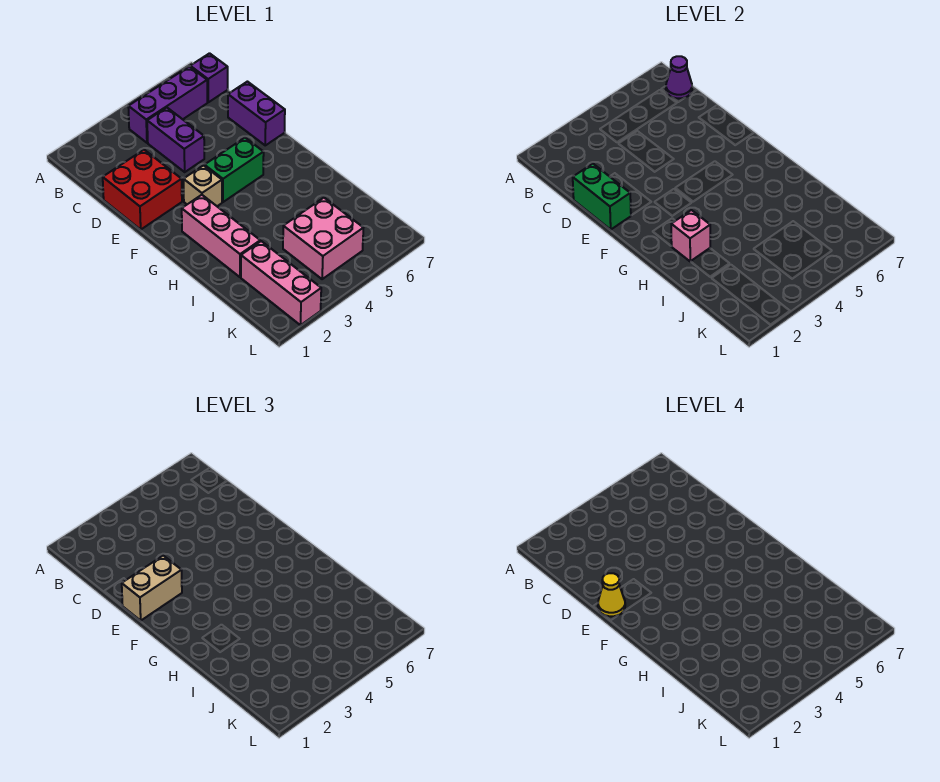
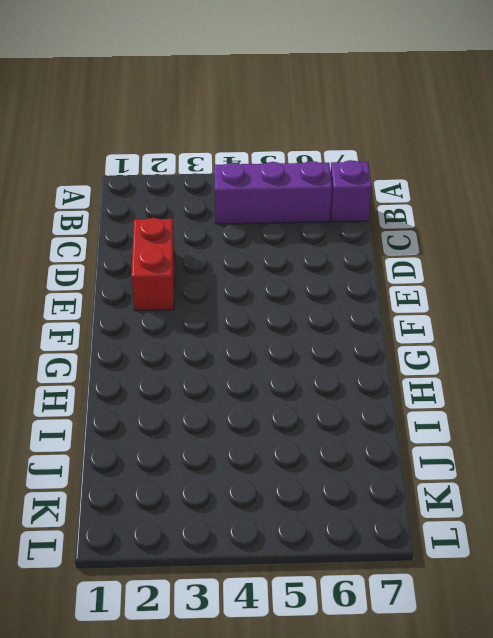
red brick D2:E2 level 1 -> red brick D1:E2 level 1
none -> purple brick C4:D4 level 1
none -> purple brick D7:E7 level 1
none -> tan brick F3 level 1

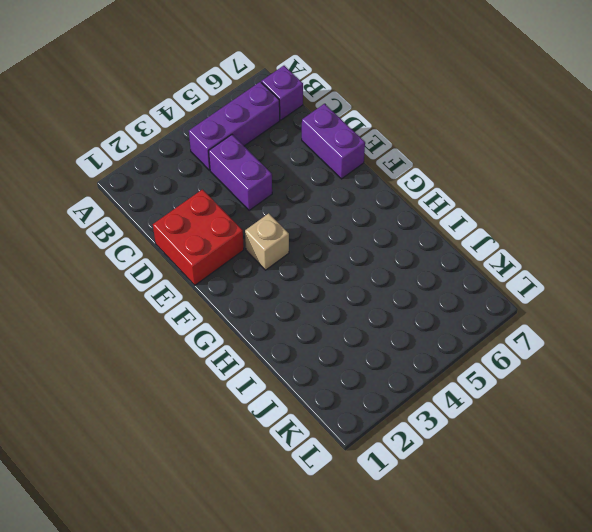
none -> green brick F4:F5 level 1
none -> pink brick G2:I2 level 1
none -> pink brick J2:L2 level 1

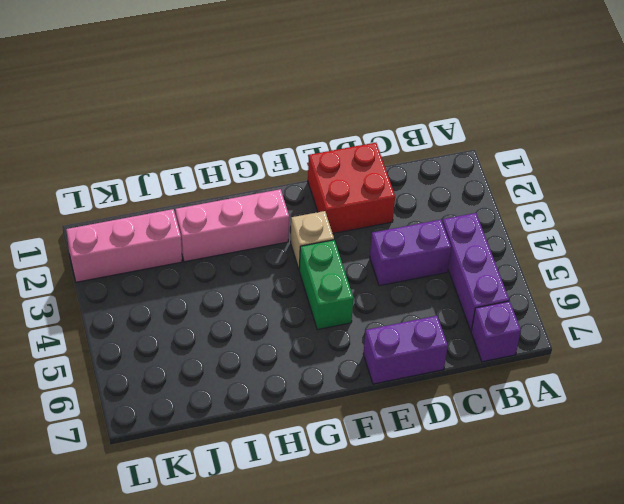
none -> pink brick J4:K5 level 1
none -> purple cone B7 level 2
none -> green brick D1:E1 level 2

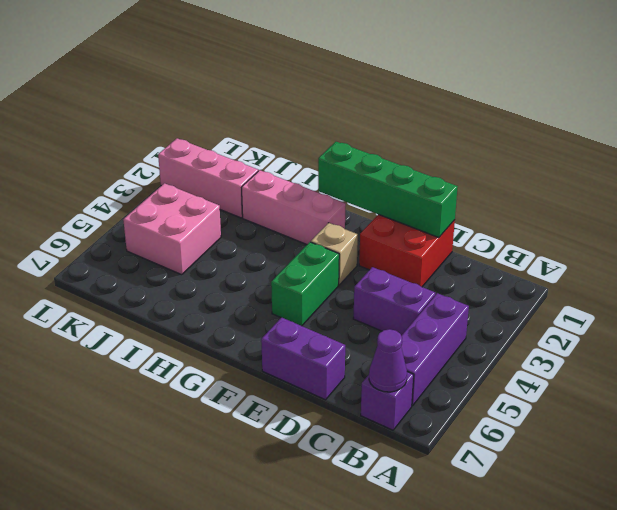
green brick D1:G1 level 2 -> green brick D1:E1 level 2
none -> pink brick H2 level 2
none -> tan brick E1:E2 level 3
none -> yellow cone E1 level 4

